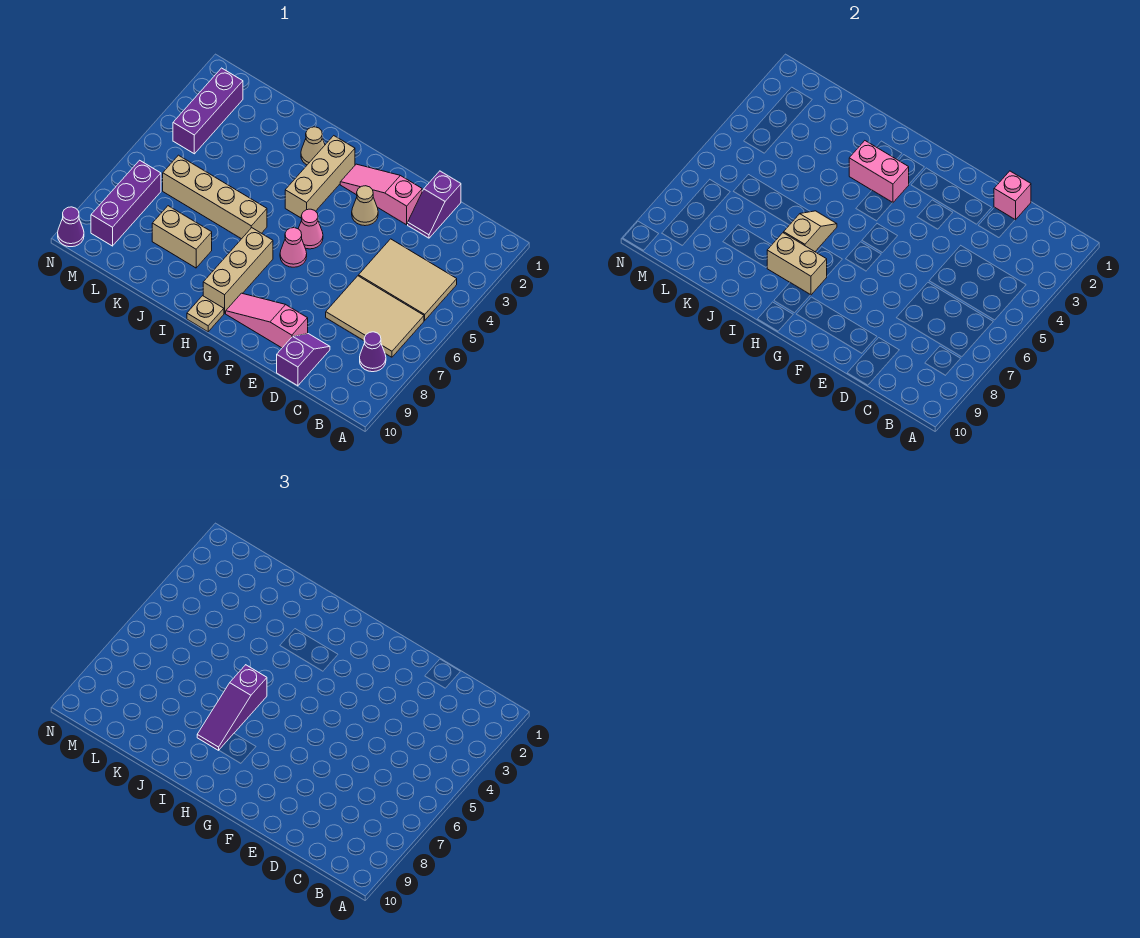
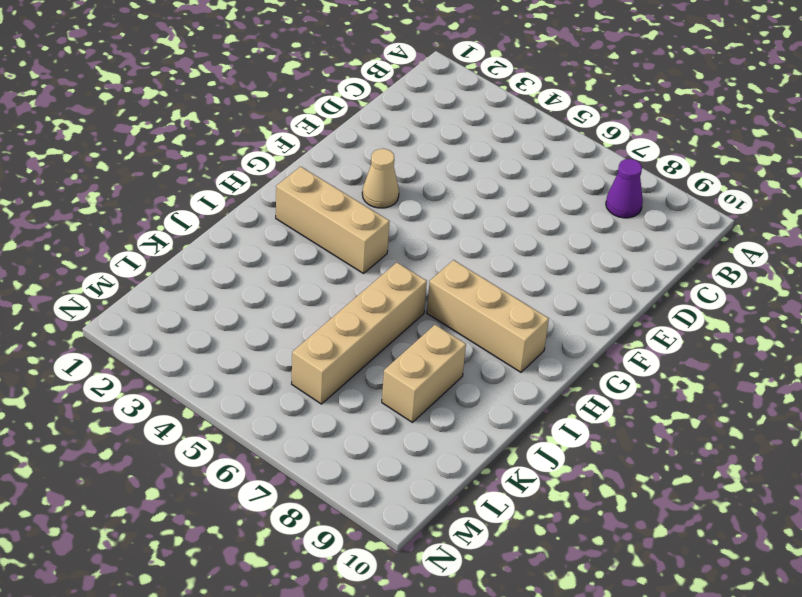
none -> tan tile B4:D5 level 1
none -> tan tile B6:D7 level 1
none -> purple slope D1:D2 level 1 top 1

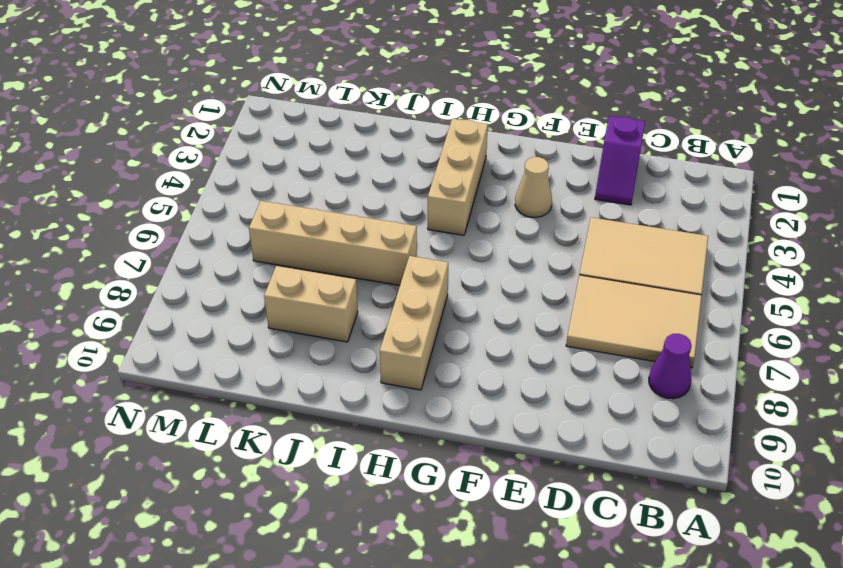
none -> purple slope D9:D10 level 1 top 10
none -> pink slope E2:G2 level 1 top E
none -> pink slope E9:G9 level 1 top E

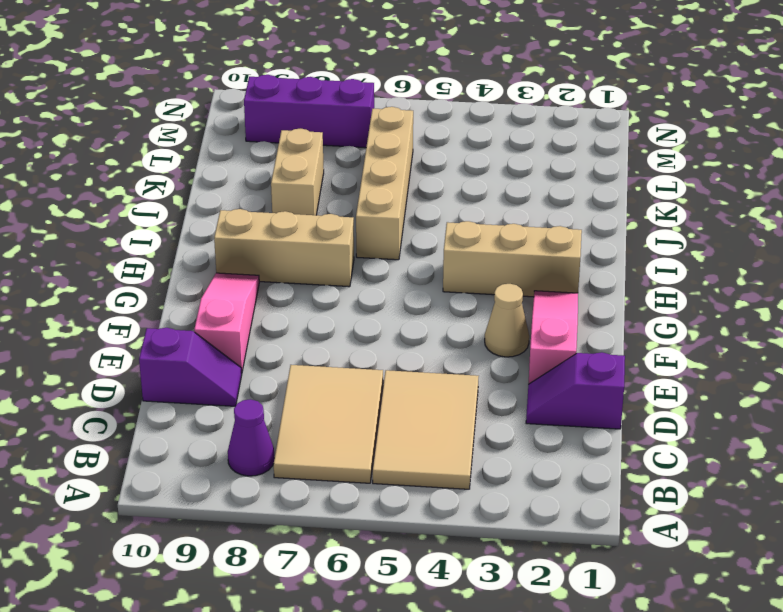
none -> pink cone G5 level 1
none -> pink cone G6 level 1
none -> tan plate H10 level 1

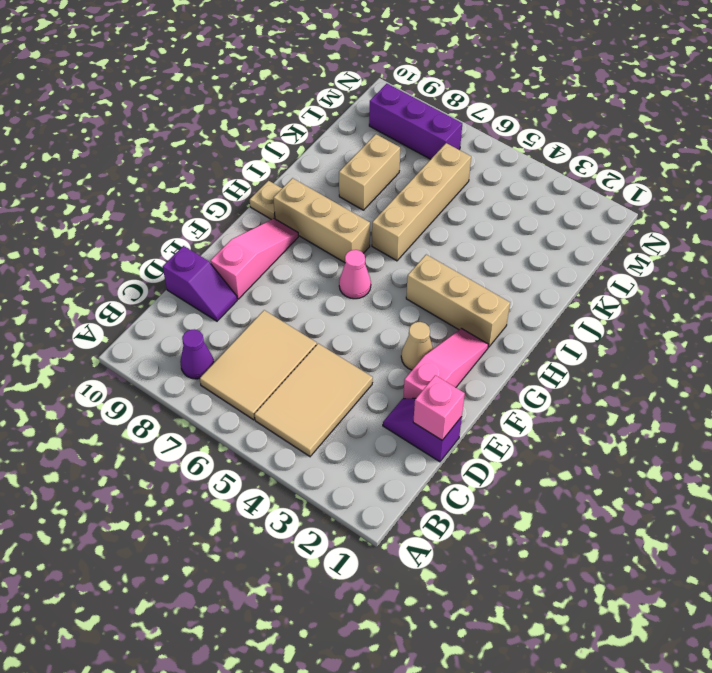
none -> pink cone G5 level 1
none -> tan cone I2 level 1
none -> purple brick M2:M4 level 1

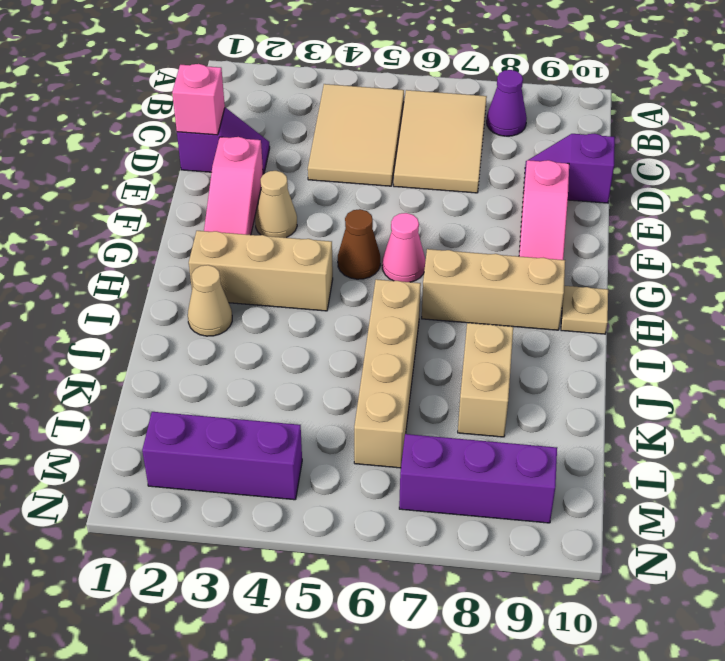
brown cone G5 level 1 -> pink cone G5 level 1
none -> purple cone N10 level 1
none -> pink brick H3:I3 level 2
none -> tan brick H8:I8 level 2

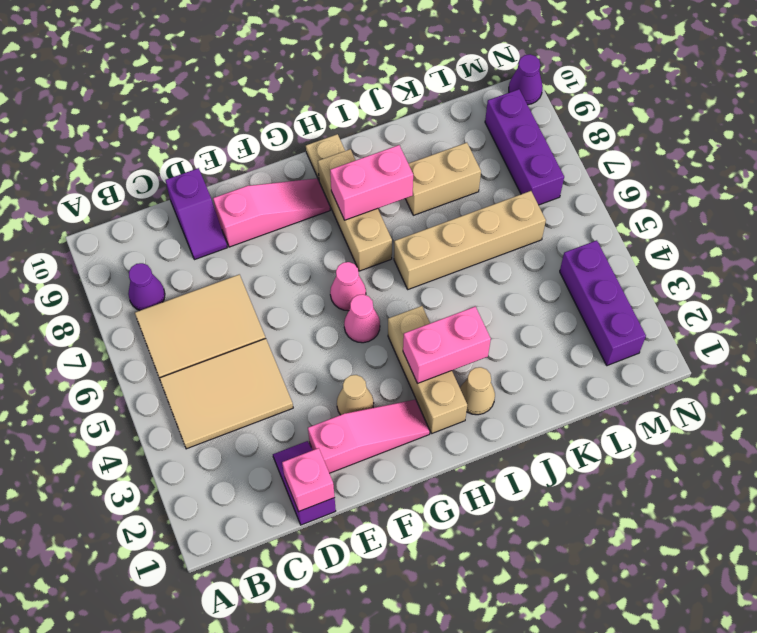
pink brick H8:I8 level 2 -> tan brick H8:I8 level 2
none -> tan slope I6:I7 level 2 top 7
none -> purple slope I6:I8 level 3 top 6

